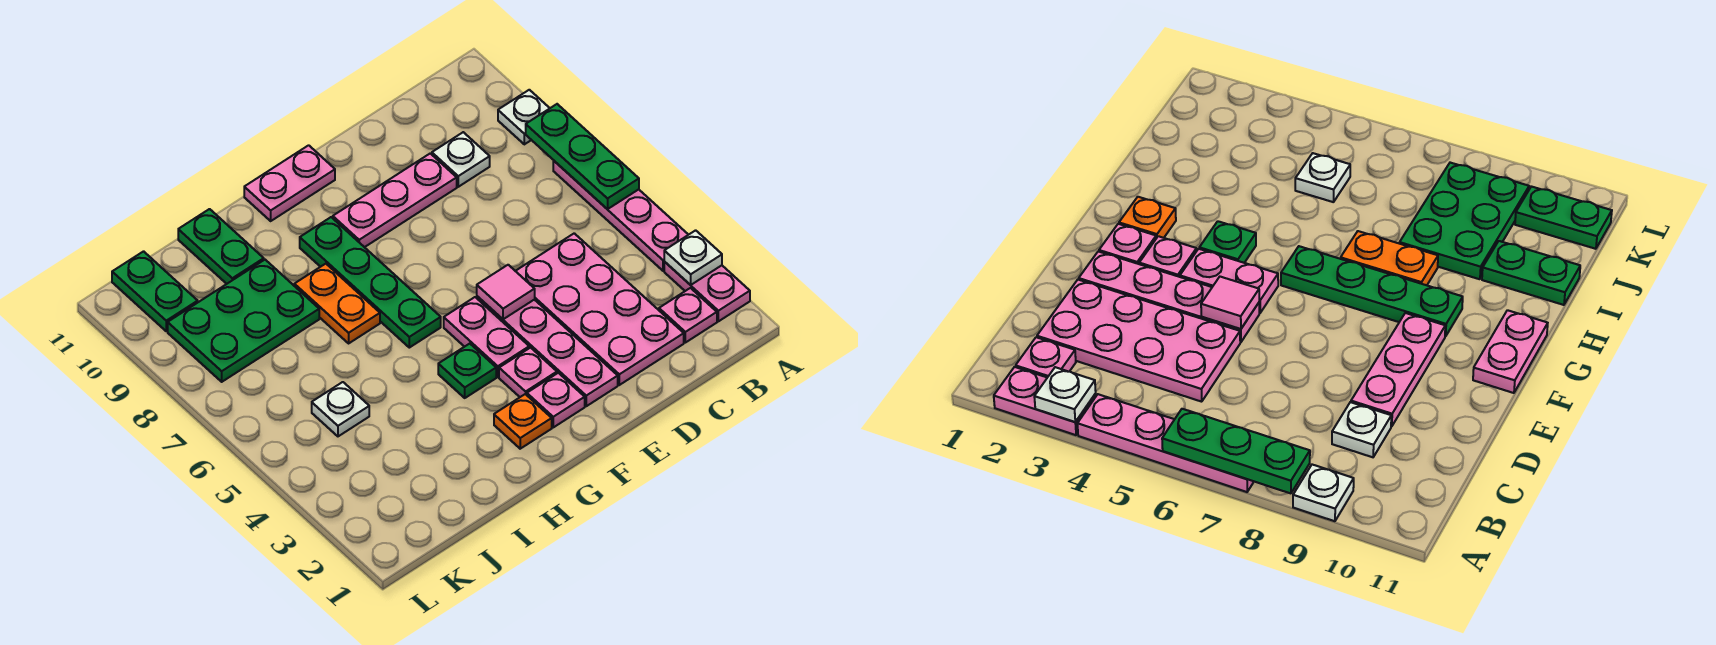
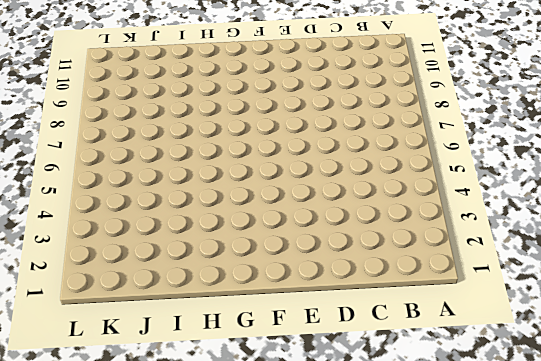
none -> pink plate A2:A3 level 1
none -> pink plate A4:A7 level 1
none -> white plate A9 level 1

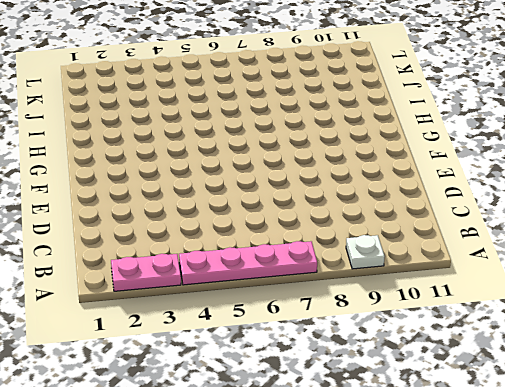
none -> pink plate B2 level 1
none -> pink plate C2:D5 level 1
none -> white plate C9 level 1

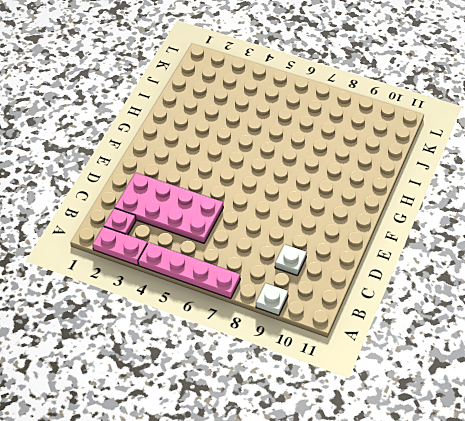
none -> pink plate D9:F9 level 1
none -> pink plate E2:E5 level 1
none -> pink plate F2 level 1

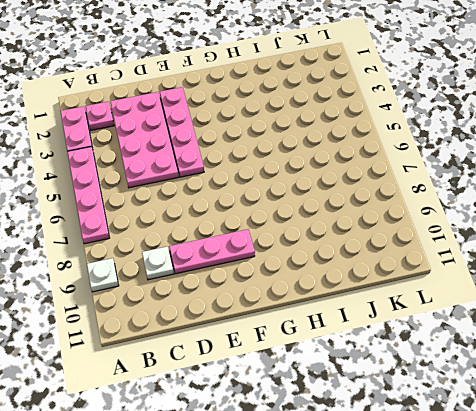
none -> pink plate F2 level 1
none -> pink plate F3 level 1
none -> pink plate F4:F5 level 1

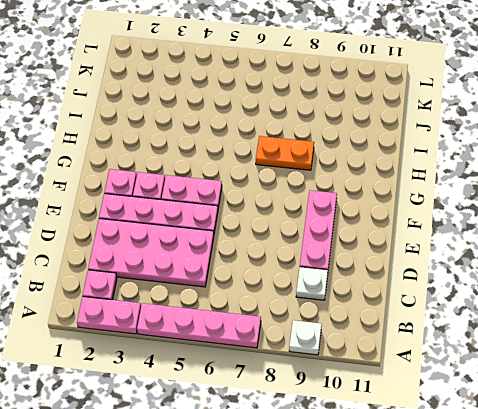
none -> pink plate F11:G11 level 1
none -> orange plate G2 level 1
none -> green plate G4 level 1

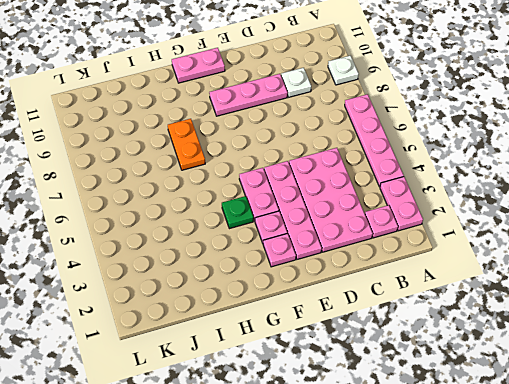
none -> orange plate G2 level 1
none -> green plate G6:G9 level 1
none -> green plate I8:K9 level 1

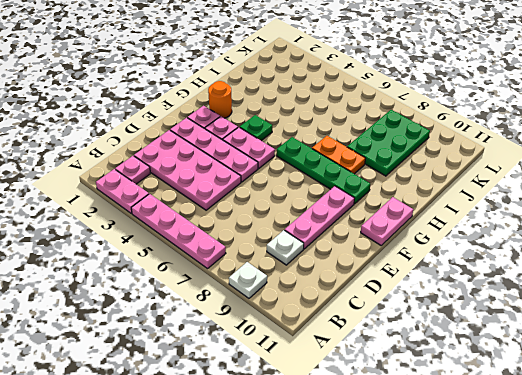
orange round brick G2 level 1 -> orange plate G2 level 1
none -> green plate I10:I11 level 1
none -> white plate J5 level 1
none -> green plate K10:K11 level 1

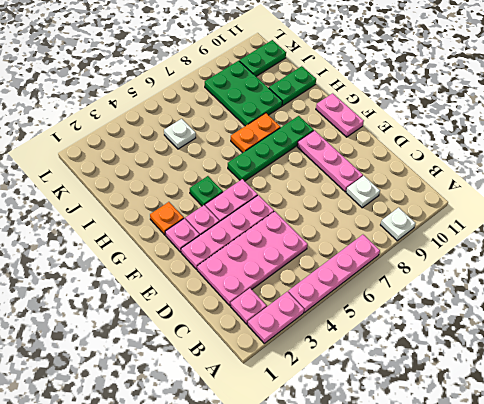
none -> white plate A3 level 2
none -> green plate A6:A8 level 2
none -> pink tile E5 level 2

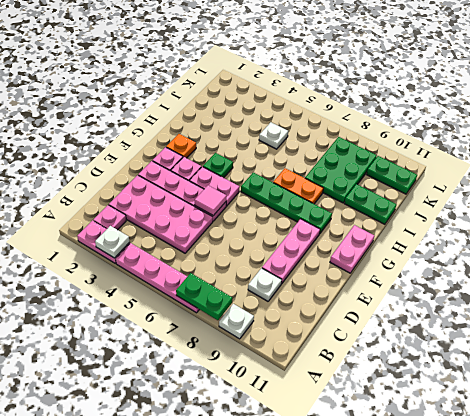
green plate A7:A8 level 2 -> green plate A6:A8 level 2

